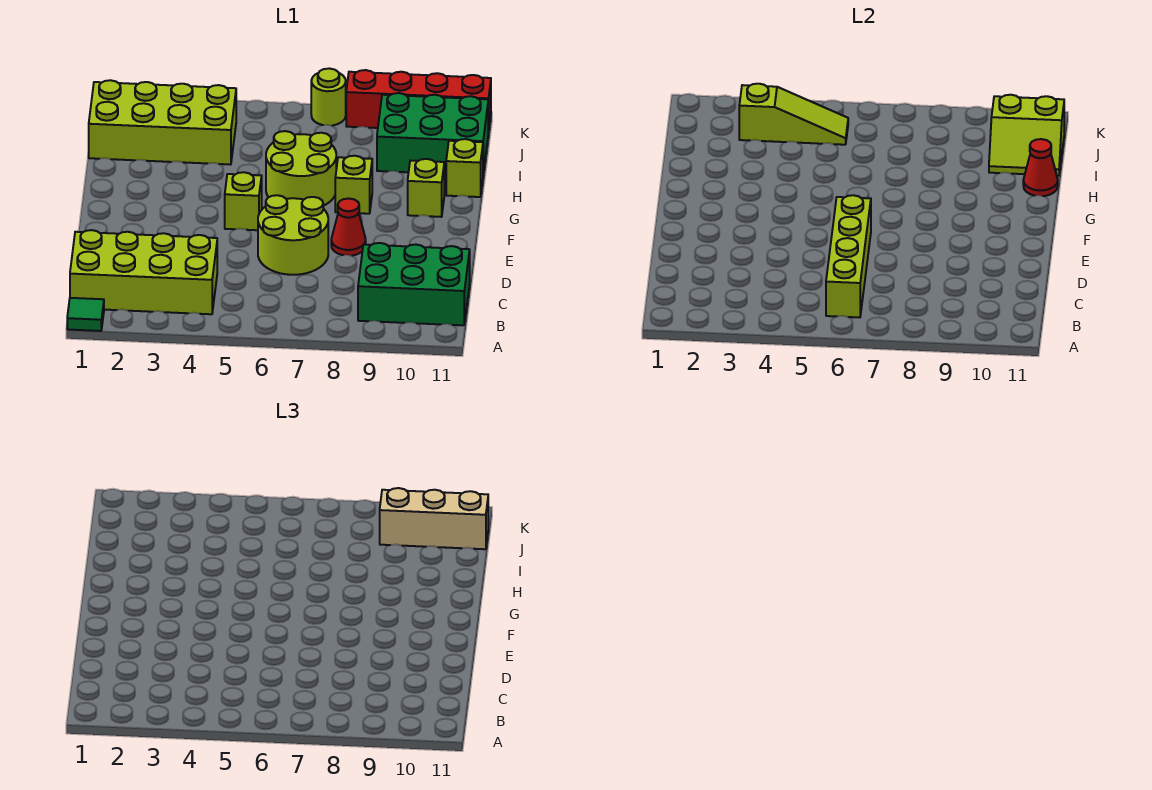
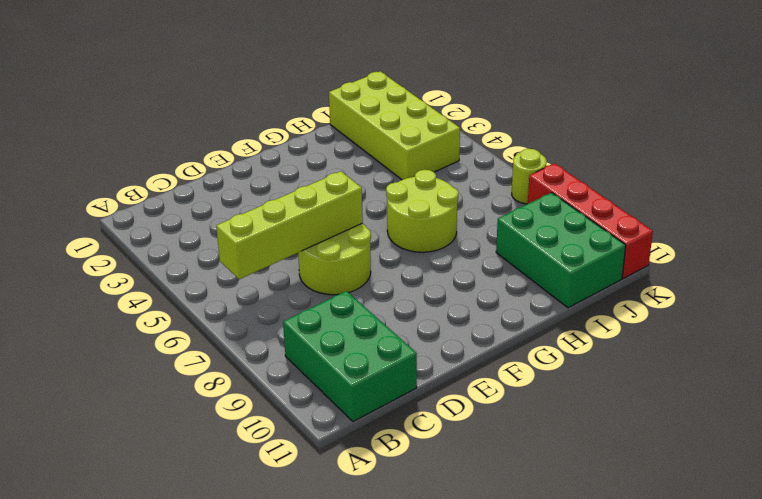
none -> green tile A1 level 1
none -> lime brick B1:C4 level 1
none -> red cone E8 level 1

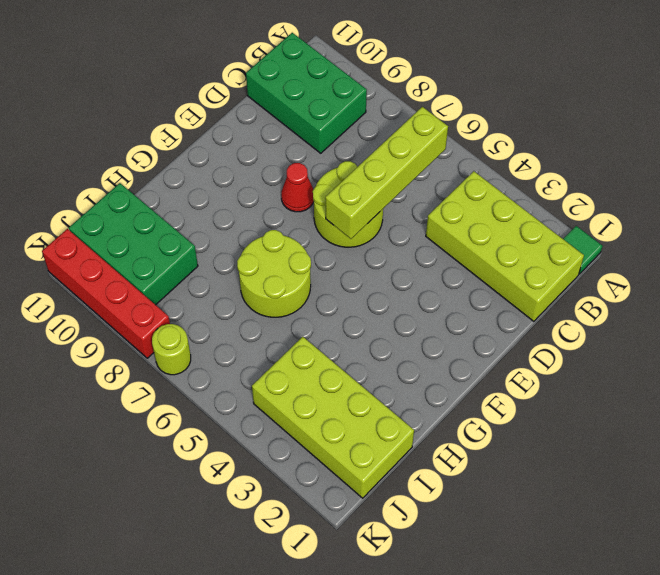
none -> lime brick F5 level 1
none -> lime brick G8 level 1
none -> lime brick G10 level 1

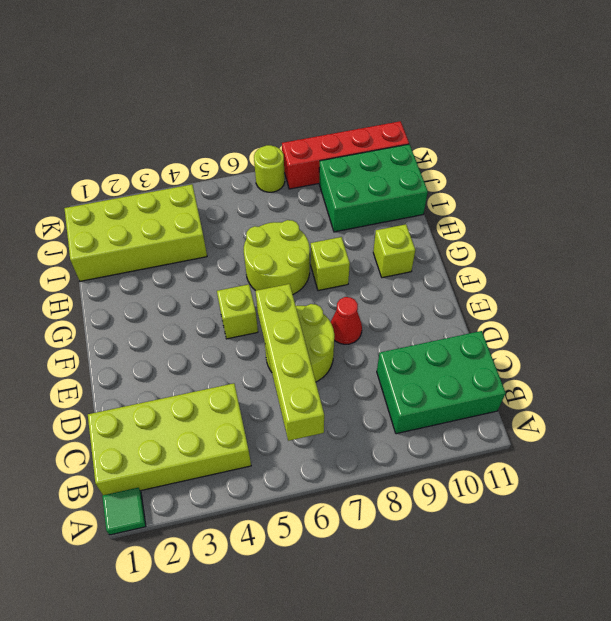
none -> lime brick H11 level 1
none -> red cone H11 level 2
none -> lime slope I10:J11 level 2 top J

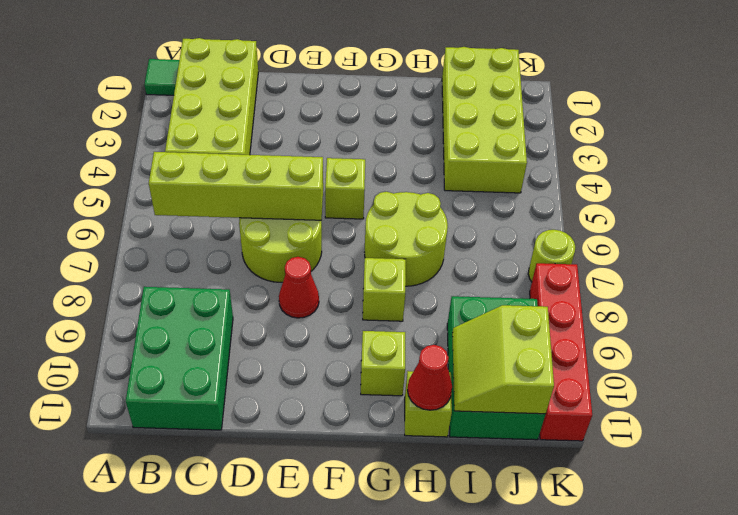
none -> lime slope J3:J5 level 2 top 3
none -> tan brick J9:J11 level 3

